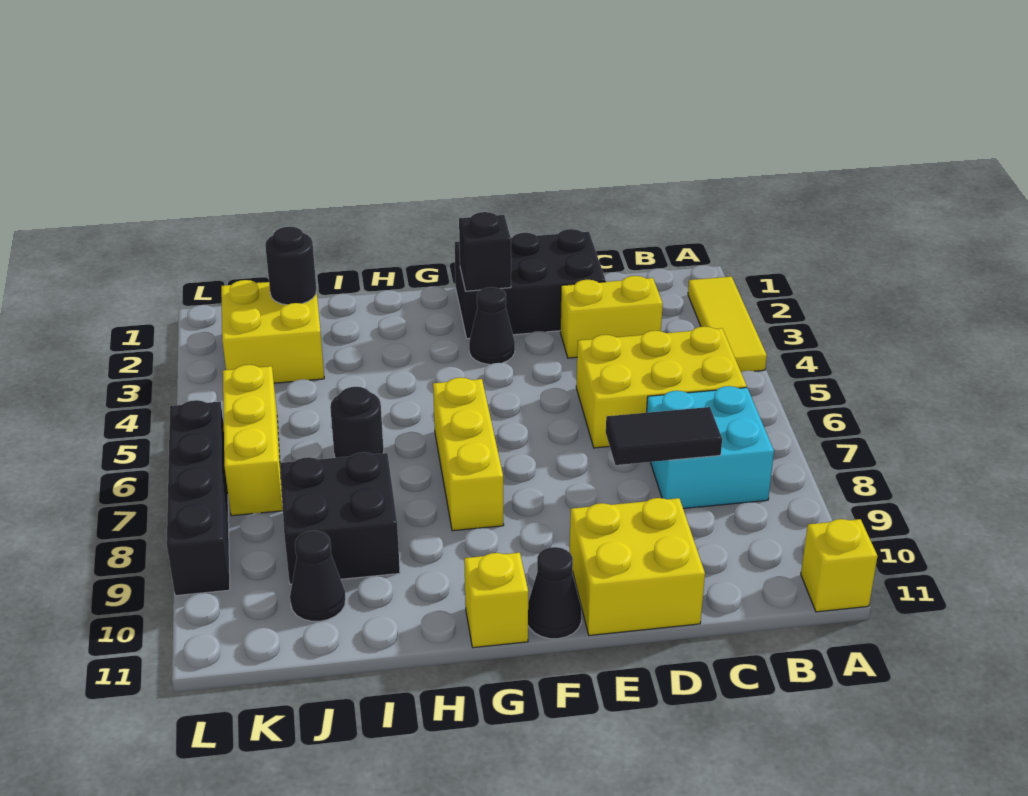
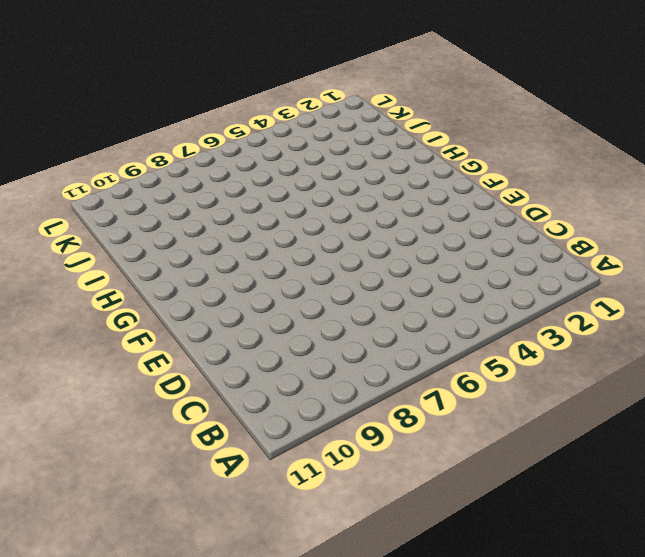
none -> yellow tile A2:A4 level 1
none -> yellow brick A11 level 1
none -> yellow brick B5:D6 level 1

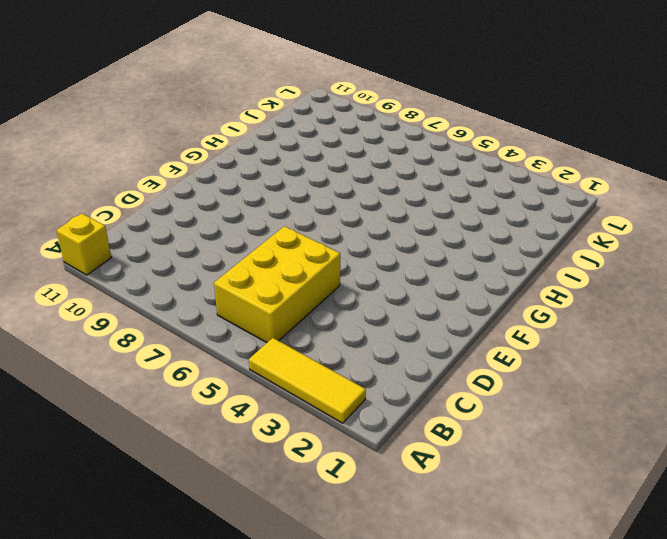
none -> cyan brick B7:C8 level 1
none -> yellow brick C3:D3 level 1
none -> black brick D1:F2 level 1

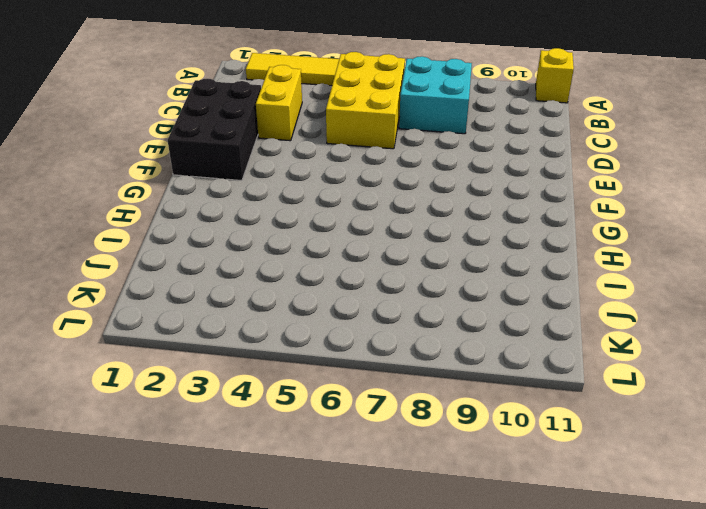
none -> yellow brick D10:E11 level 1
none -> black cone F3 level 1
none -> black cone F11 level 1

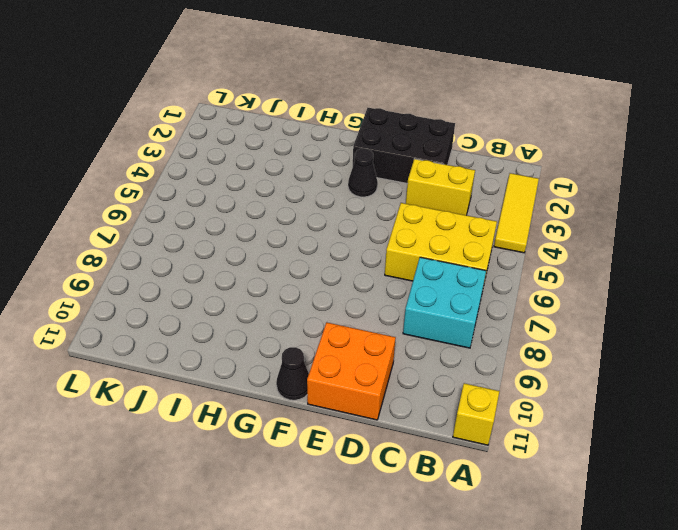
orange brick D10:E11 level 1 -> yellow brick D10:E11 level 1
none -> yellow brick G6:G8 level 1
none -> yellow brick G11 level 1
none -> black round brick I6 level 1

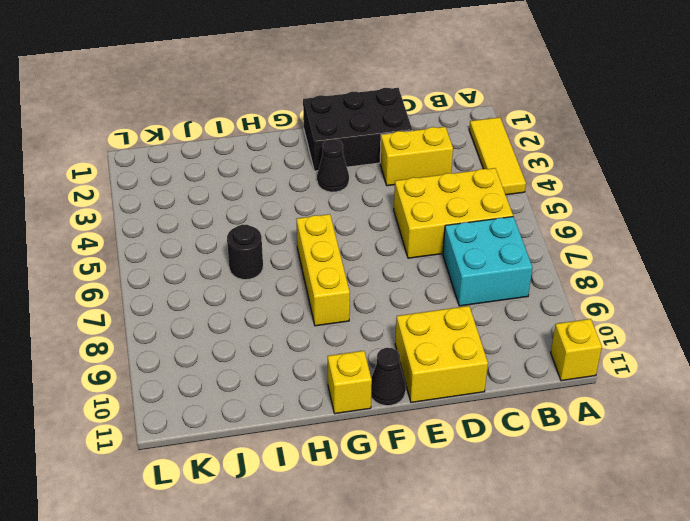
none -> black brick I8:J9 level 1
none -> yellow brick J2:K3 level 1
none -> black cone J10 level 1

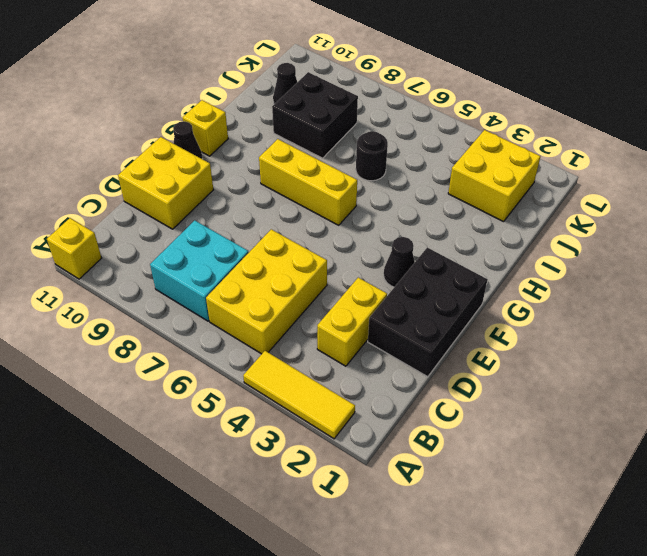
none -> yellow brick K5:K7 level 1
none -> black brick L6:L9 level 1
none -> black tile C8:D8 level 2

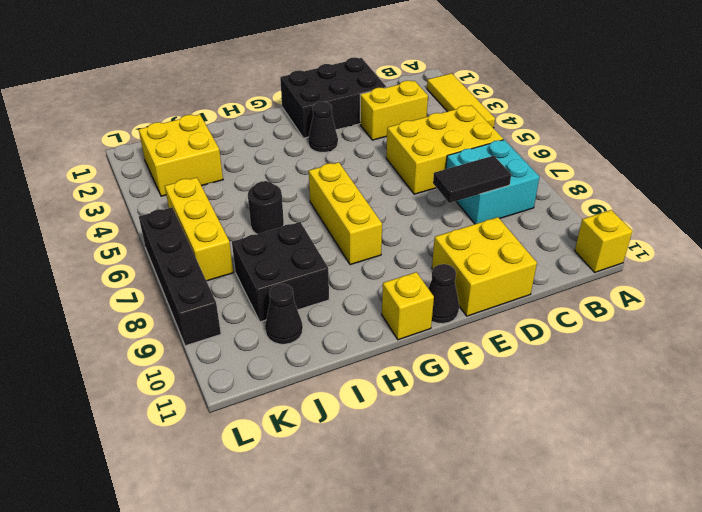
none -> black brick F2 level 2
none -> black round brick J2 level 2

